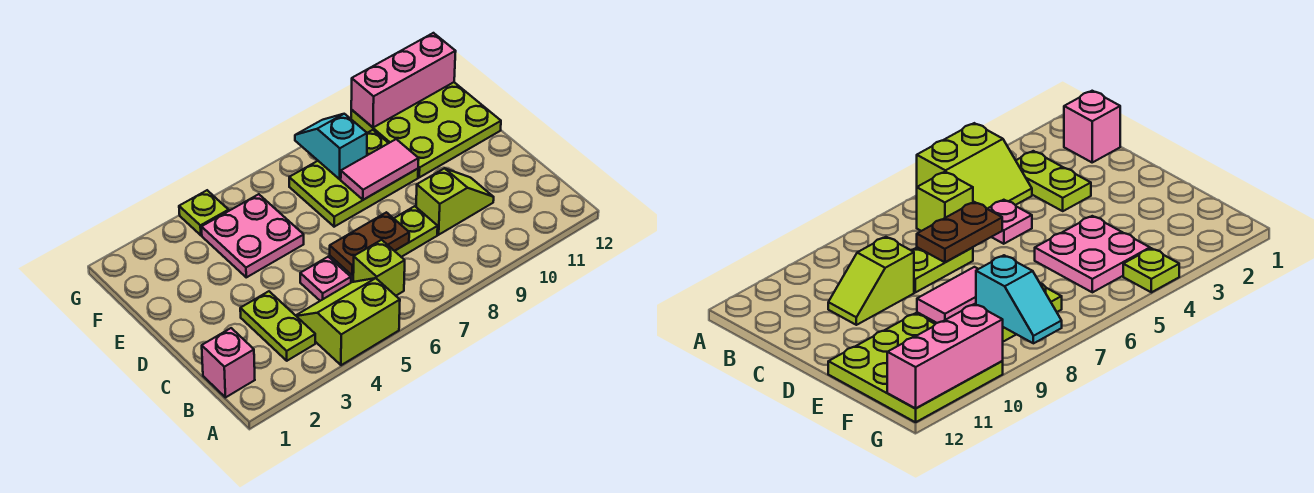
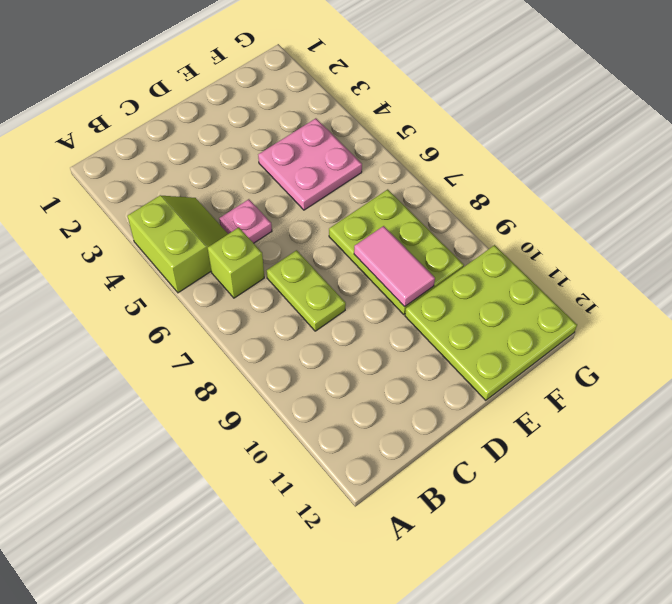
none -> pink brick B1 level 1
none -> lime plate B3:C3 level 1
none -> lime slope C9:C10 level 1 top 9

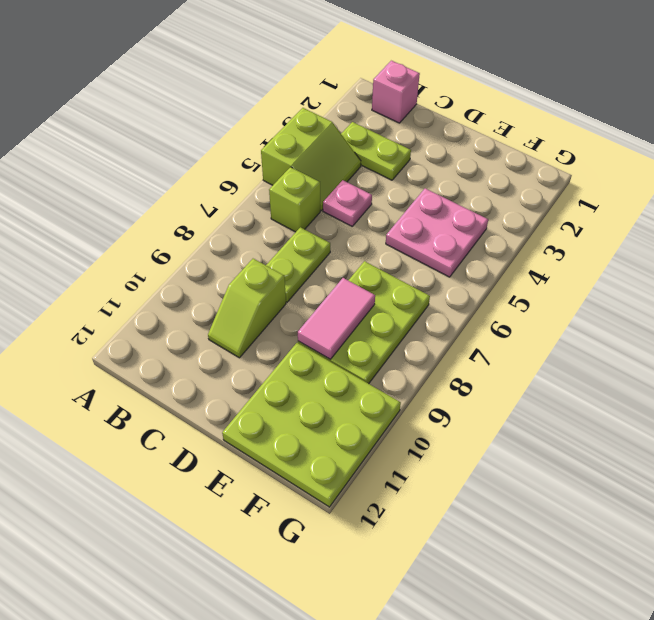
none -> lime plate G4 level 1
none -> brown plate C6:C7 level 2
none -> cyan slope F8:G8 level 2 top F

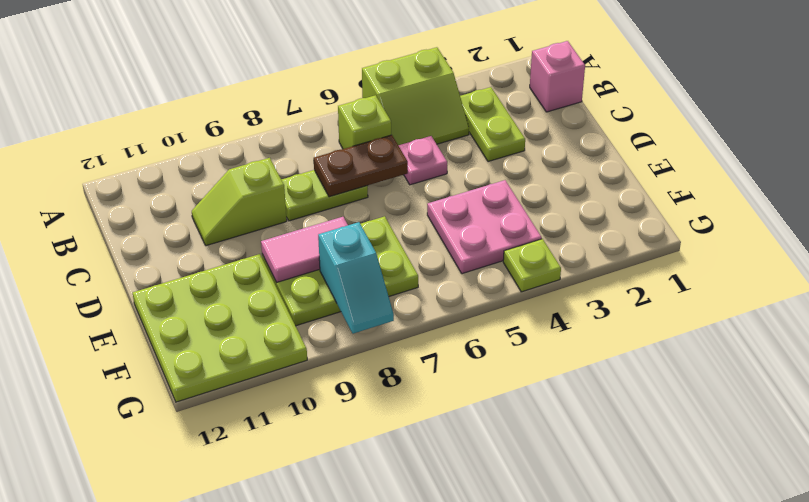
none -> pink brick G10:G12 level 2

